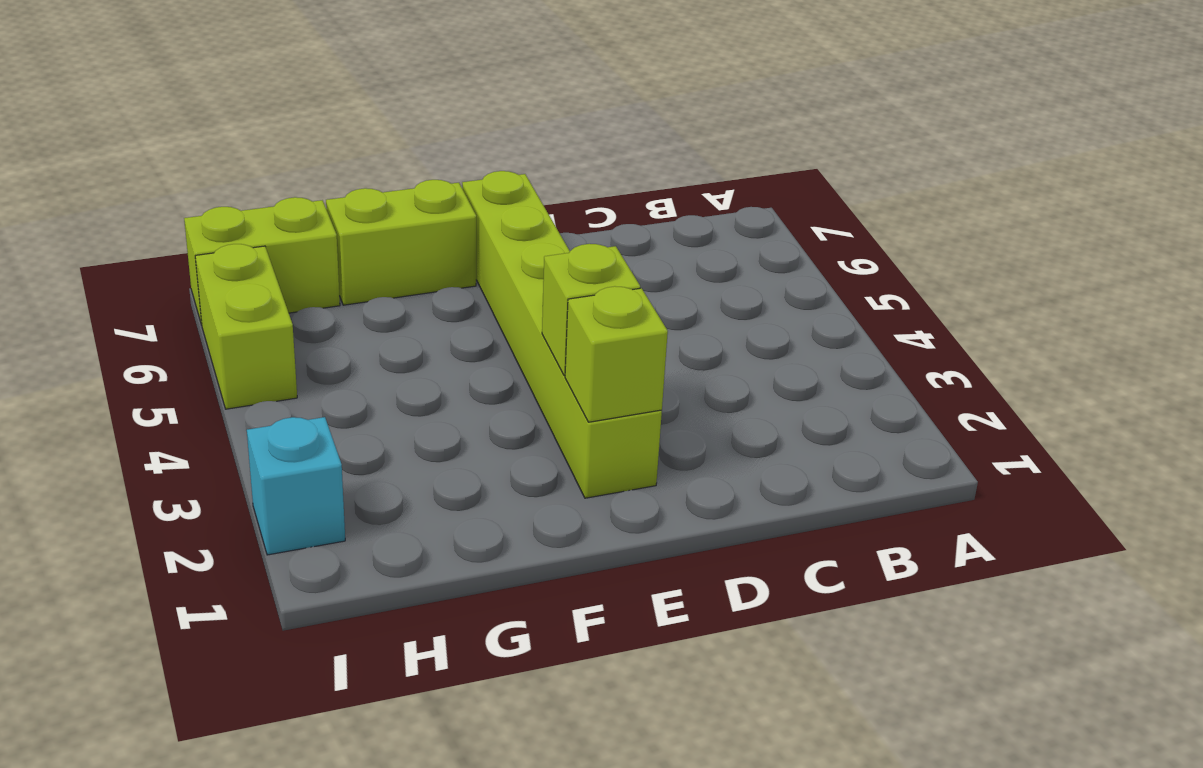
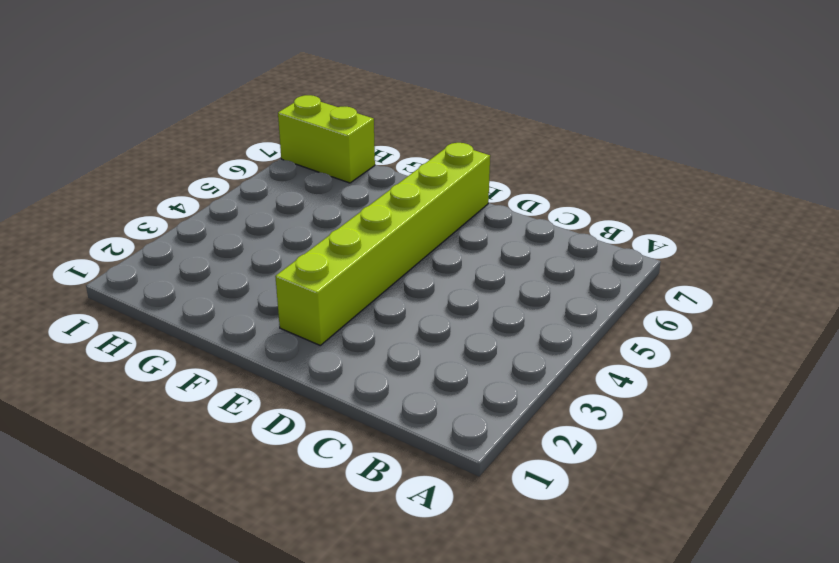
none -> lime brick F7:G7 level 1
none -> cyan brick I2 level 1

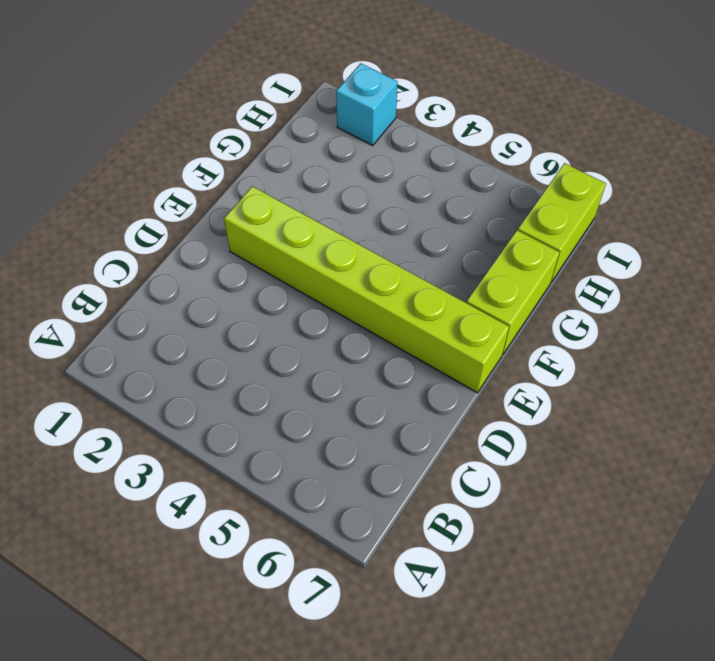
none -> lime brick I5:I6 level 1
none -> lime brick E2 level 2

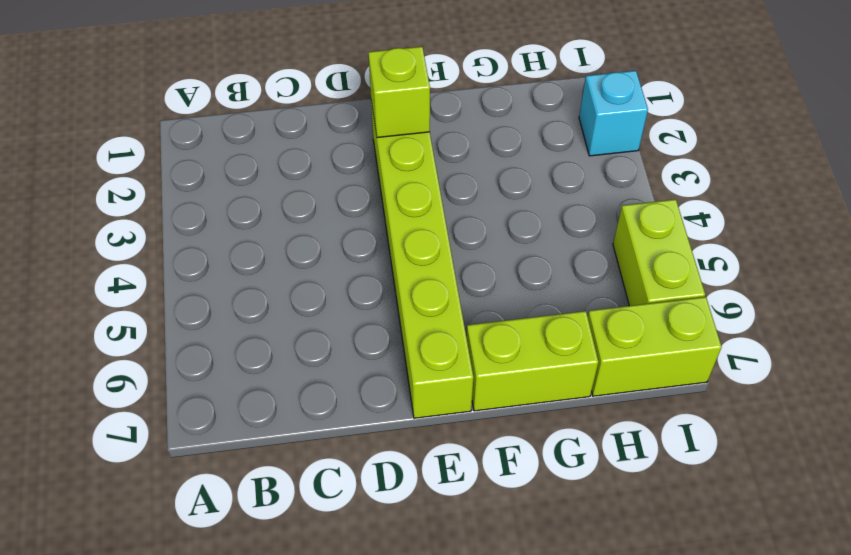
none -> lime brick E3 level 2

